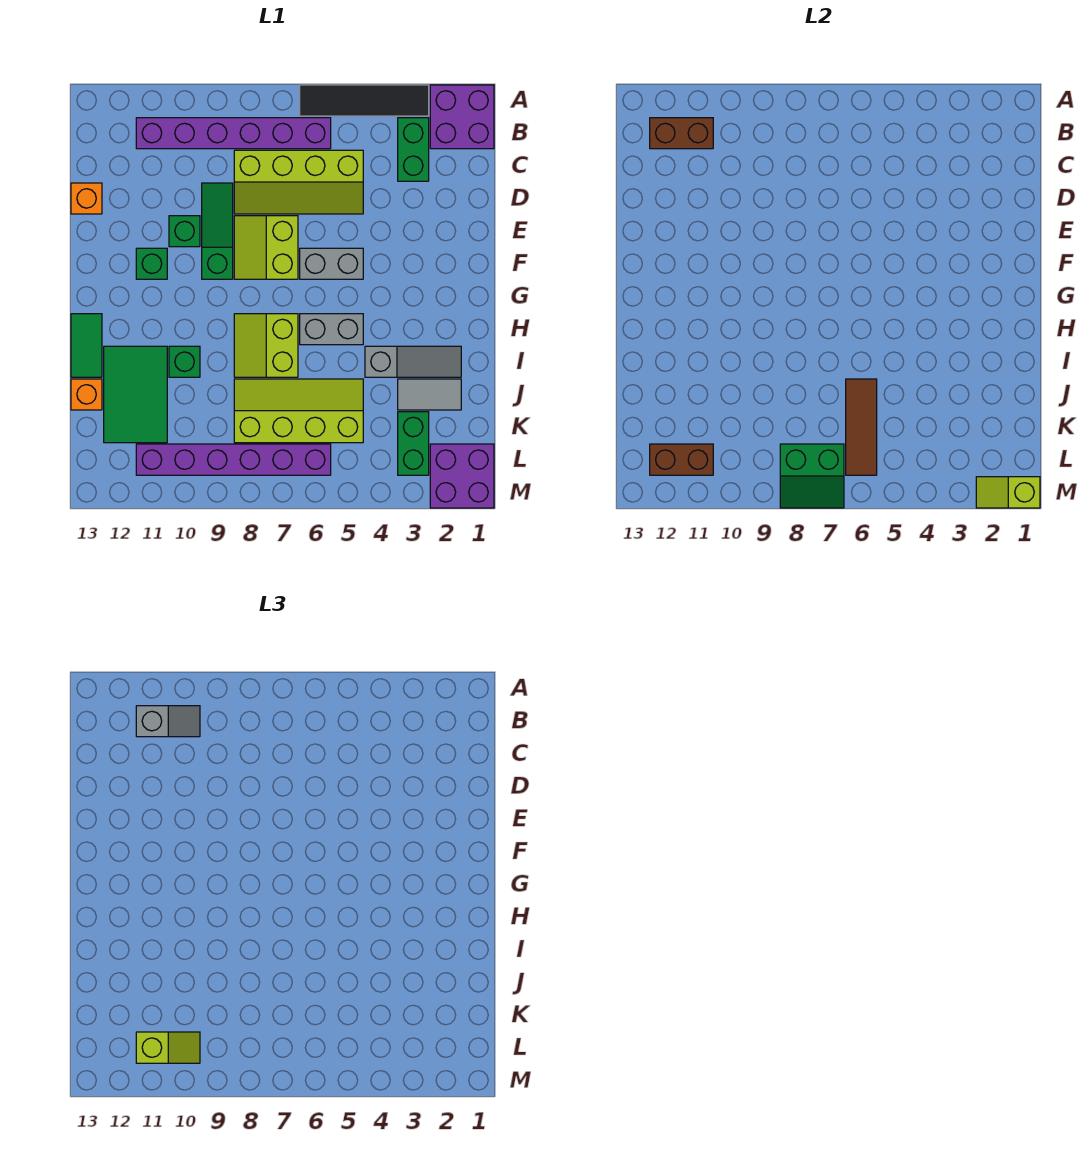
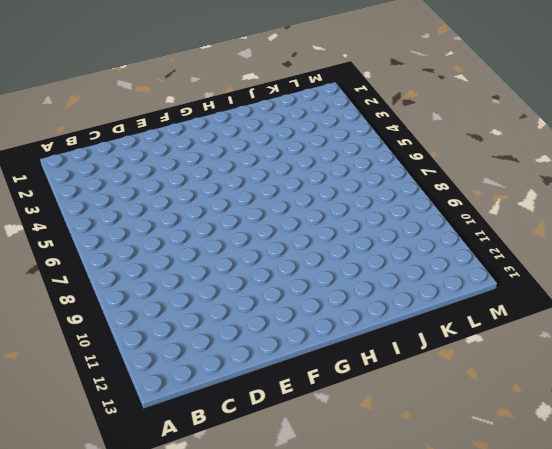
none -> purple brick A1:B2 level 1
none -> black tile A3:A6 level 1
none -> green brick B3:C3 level 1
none -> purple brick B6:B11 level 1

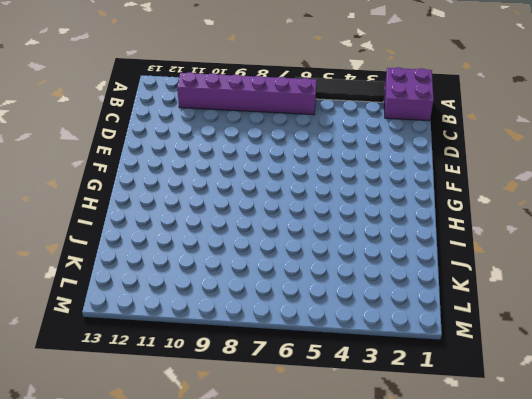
none -> green brick B3:C3 level 1
none -> lime slope C5:D8 level 1 top C
none -> green slope D9:F9 level 1 top F
none -> orange brick D13 level 1

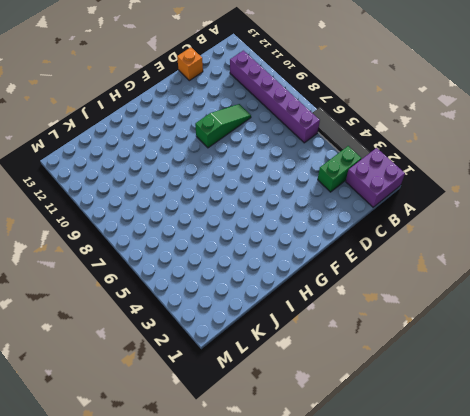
none -> lime slope C5:D8 level 1 top C
none -> lime slope E7:F8 level 1 top 7
none -> green brick E10 level 1
none -> grey brick F5:F6 level 1

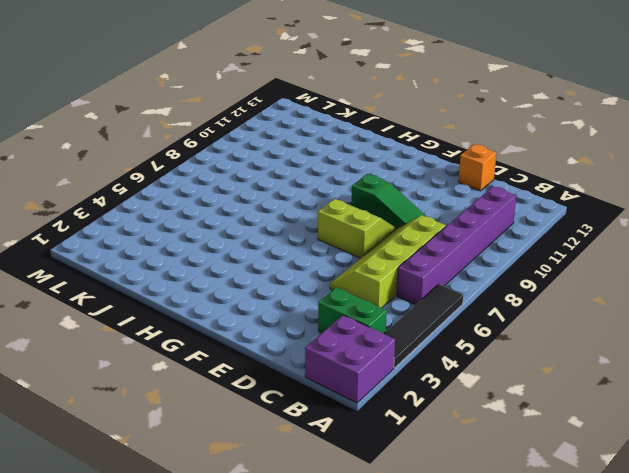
none -> green brick E10 level 1
none -> grey brick F5:F6 level 1
none -> green brick F11 level 1
none -> grey brick H5:H6 level 1

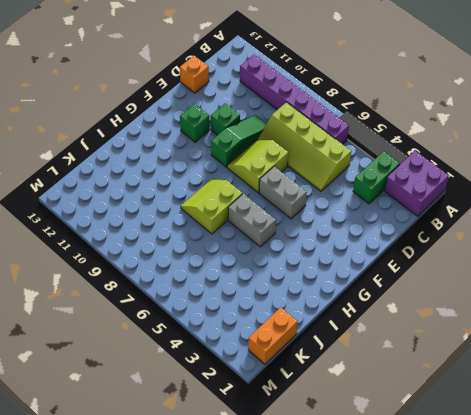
orange brick K1:L1 level 1 -> purple brick L1:M2 level 1
none -> green tile H13:I13 level 1
none -> grey slope I2:I4 level 1 top 4
none -> green brick I10 level 1
none -> green tile I11:K12 level 1

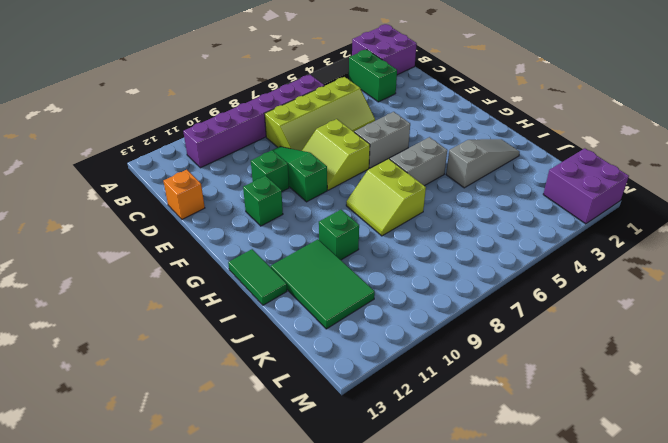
none -> grey tile J2:J3 level 1
none -> lime slope J5:K8 level 1 top K
none -> orange brick J13 level 1
none -> green brick K3:L3 level 1

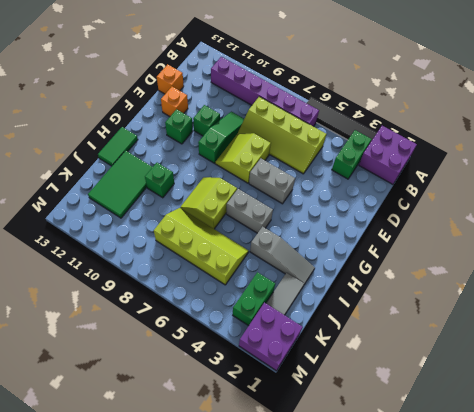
orange brick E12 level 1 -> orange brick J13 level 1
grey tile J2:K2 level 1 -> grey tile J2:J3 level 1
none -> purple brick L6:L11 level 1
none -> brown brick B11:B12 level 2
none -> brown tile J6:L6 level 2
none -> green slope L7:M8 level 2 top L

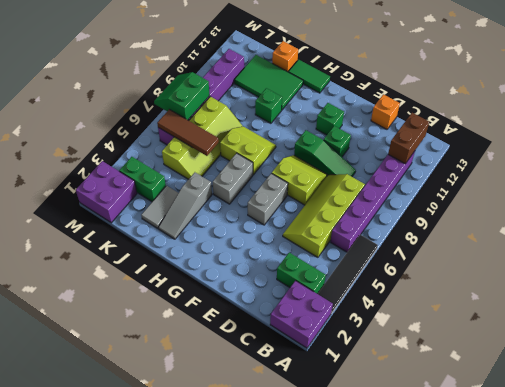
none -> brown brick L11:L12 level 2
none -> lime slope M1:M2 level 2 top 1
none -> grey slope B10:B11 level 3 top 11
none -> lime slope L10:L11 level 3 top 11

